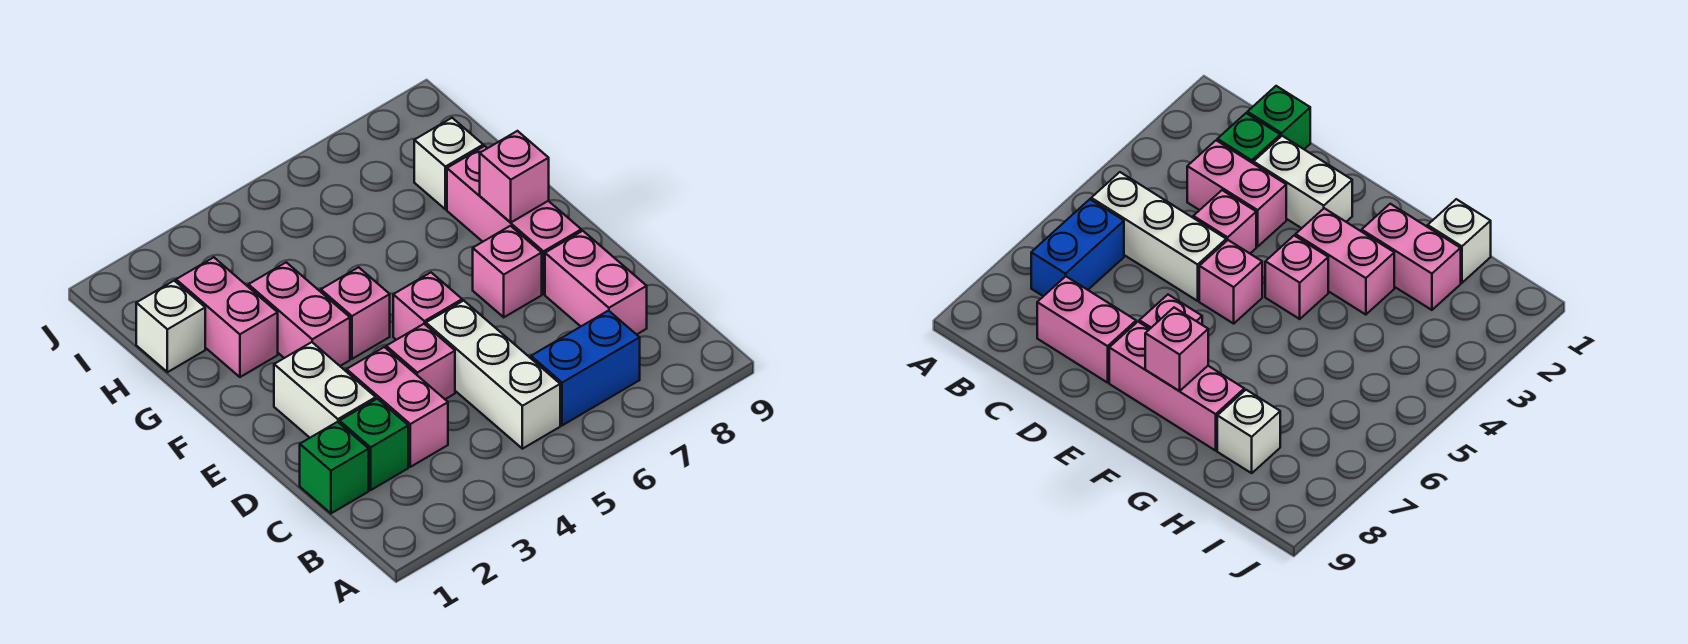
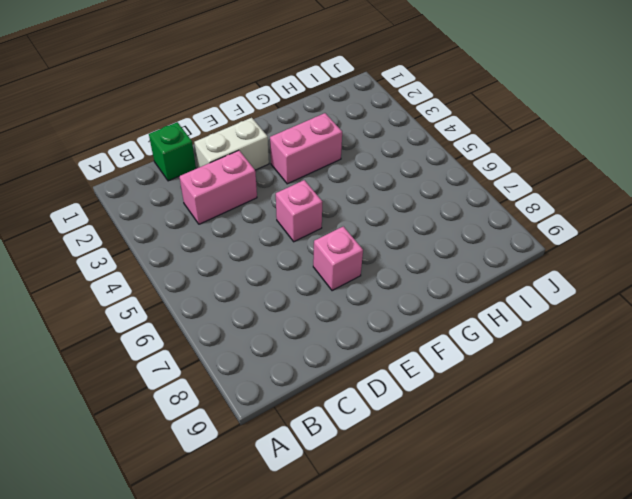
none -> white brick B5:D5 level 1
none -> blue brick B6:B7 level 1
none -> green brick C2 level 1

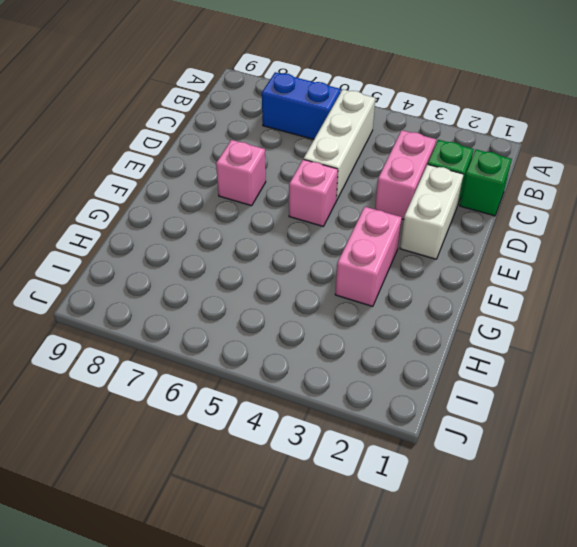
none -> pink brick C8:D8 level 1
none -> pink brick D4 level 1
none -> pink brick E8:G8 level 1

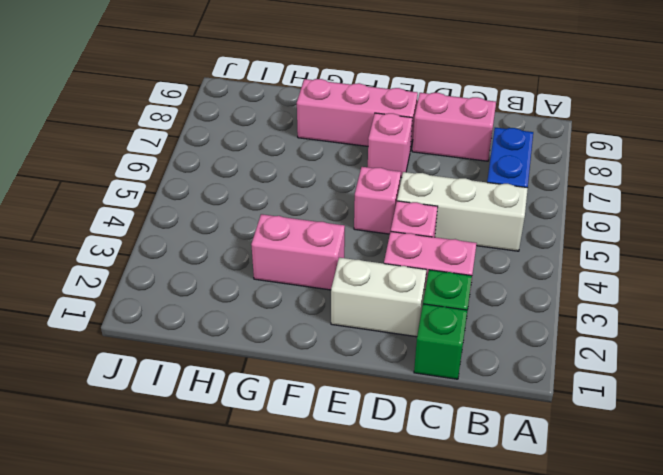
none -> pink brick F4 level 1
none -> pink brick G2:H2 level 1
none -> white brick H1 level 1

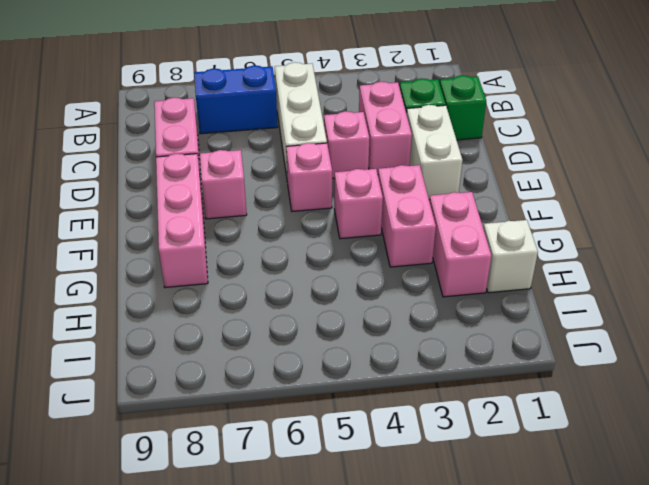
none -> white brick H8 level 1
none -> pink brick F8 level 2

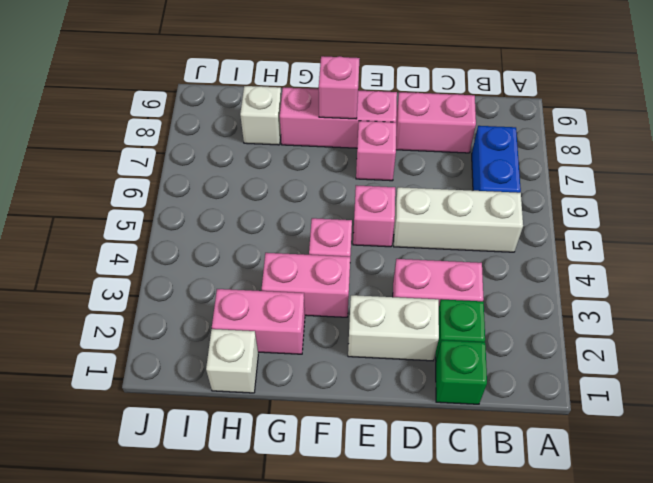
none -> pink brick D4 level 1

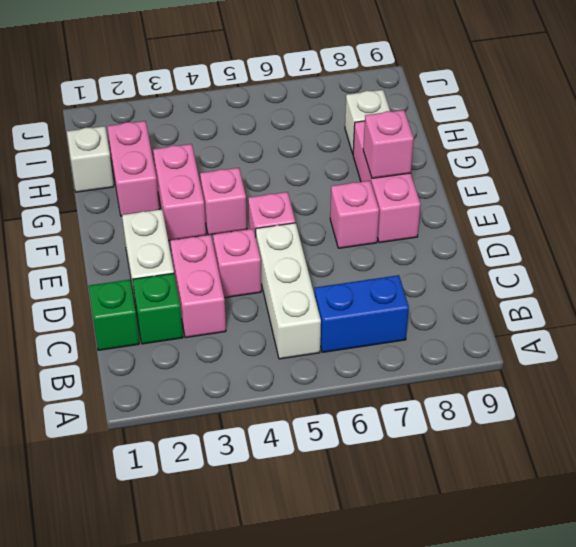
none -> pink brick C8:D8 level 1

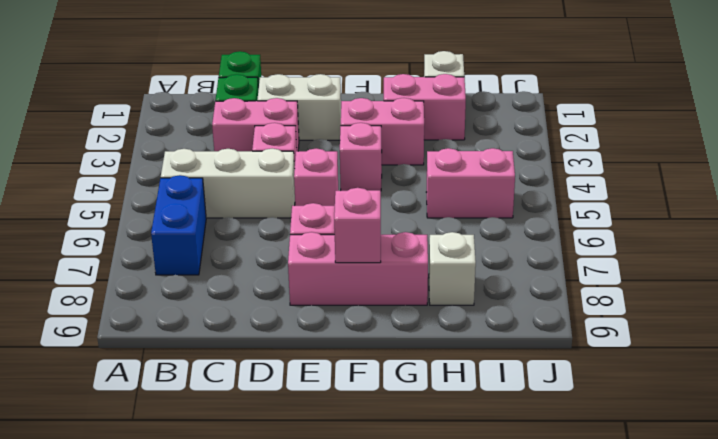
pink brick H5:I5 level 1 -> pink brick C8:D8 level 1

